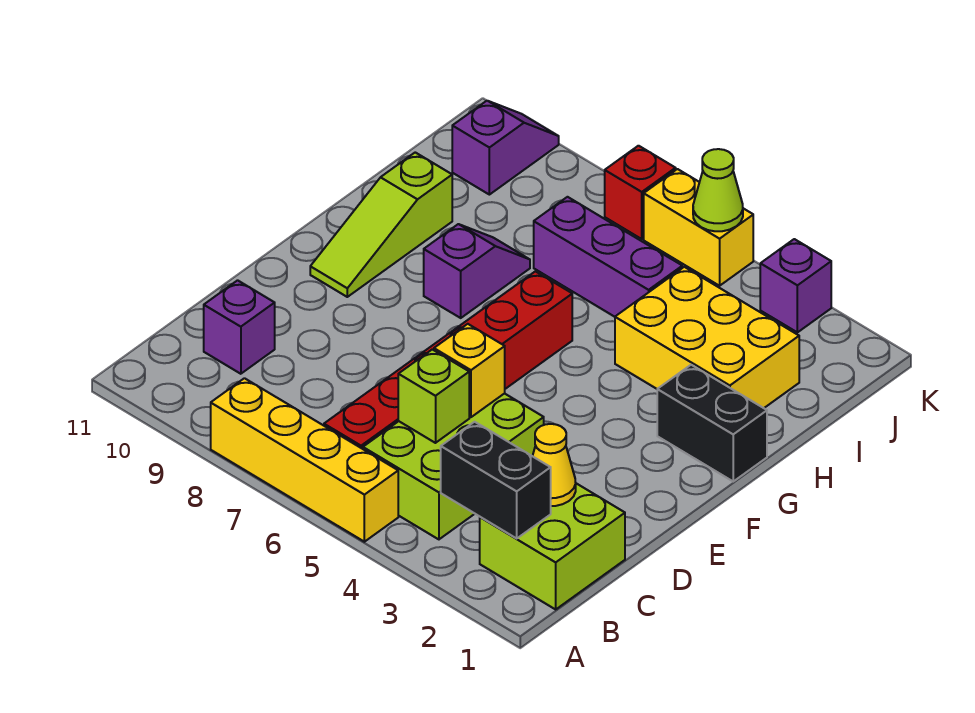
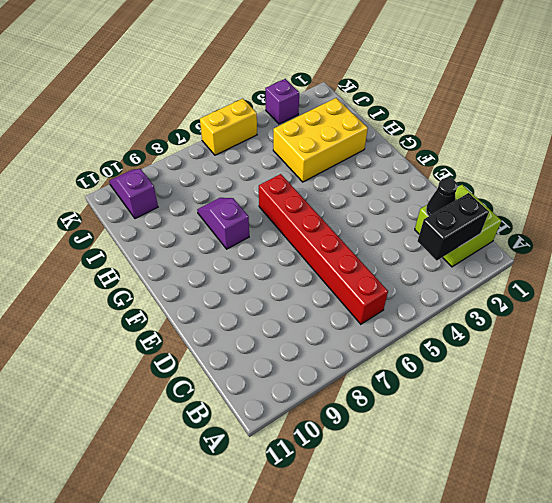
black cone C2 level 2 -> yellow cone C2 level 2
none -> yellow brick A5:A8 level 1
none -> lime brick B4:D5 level 1
none -> purple brick C10 level 1

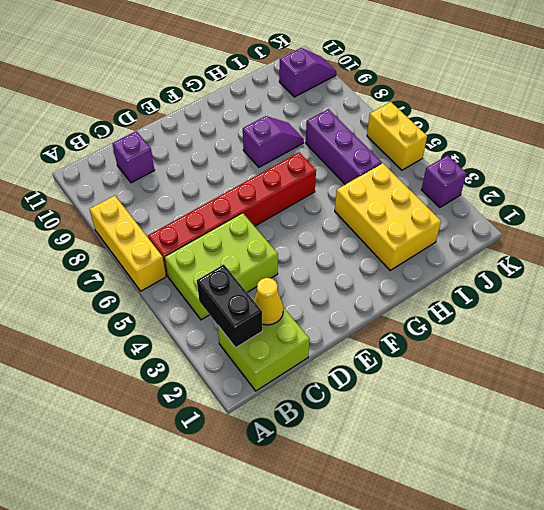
yellow brick A6:A8 level 1 -> yellow brick A5:A8 level 1
none -> lime slope F10:H10 level 1 top H
none -> black brick G1:G2 level 1
none -> red brick K7 level 1

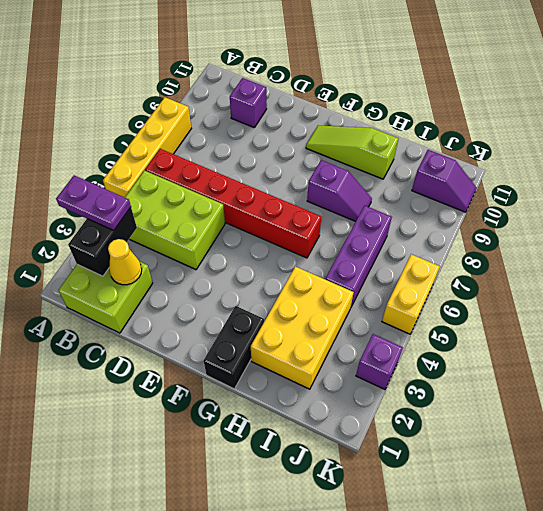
purple plate A3:B3 level 3 -> none
none -> red brick K7 level 1
none -> lime brick C5 level 2
none -> yellow brick D5 level 2

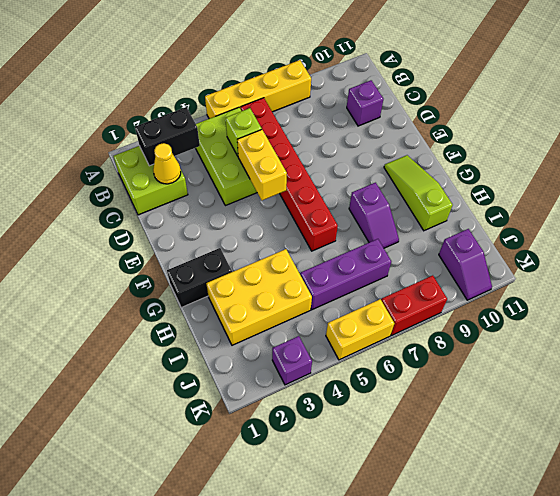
yellow brick D5:E5 level 2 -> yellow brick D5 level 2
red brick K7:K8 level 1 -> red brick K7 level 1
none -> lime cone K5 level 2

